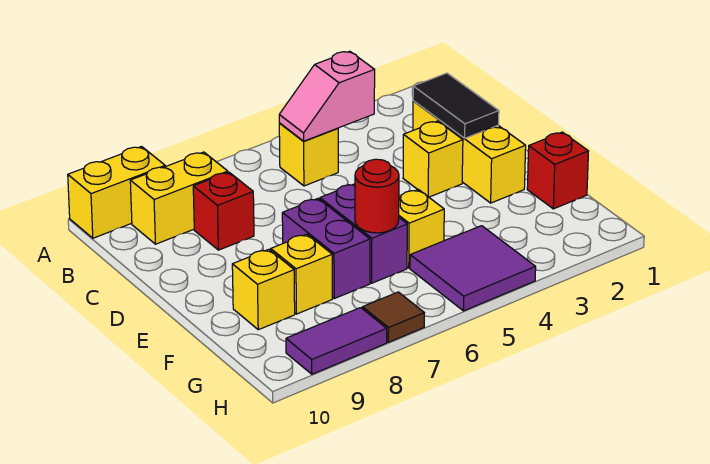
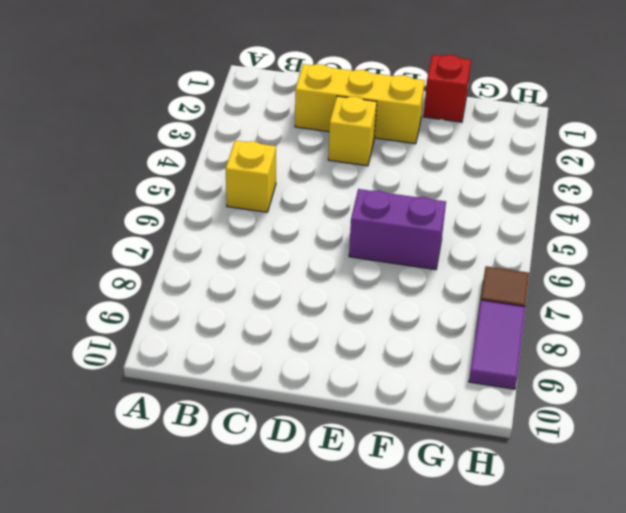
none -> yellow brick A9:A10 level 1
none -> yellow brick B8:B9 level 1
none -> red brick C8 level 1

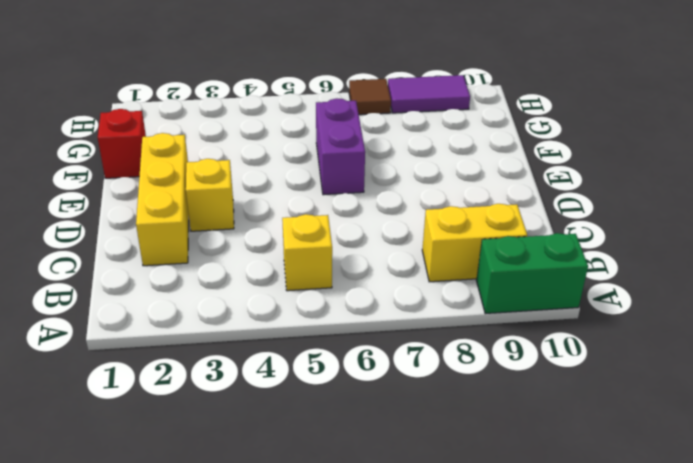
green brick A9:A10 level 1 -> yellow brick A9:A10 level 1
none -> red brick C8 level 1
none -> purple brick E7:F7 level 1
none -> yellow brick F5 level 1

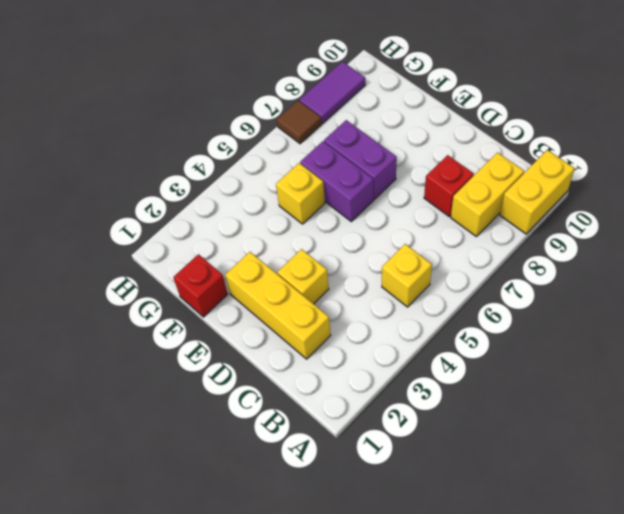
none -> yellow brick F8 level 1
none -> yellow brick F9 level 1
none -> purple tile G4:H5 level 1

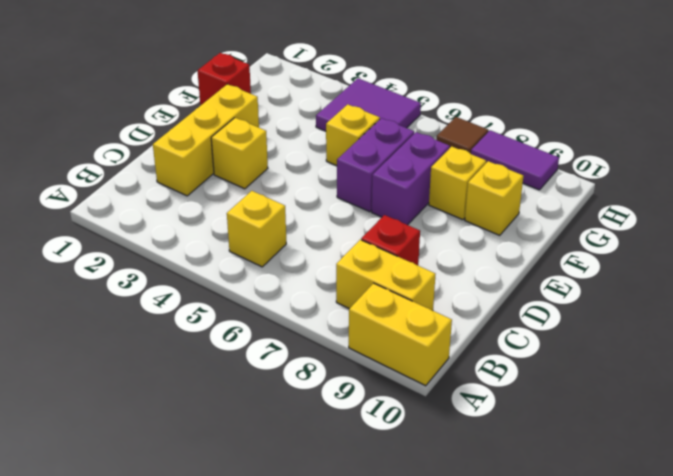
none -> pink slope B4:B5 level 2 top 4
none -> black tile C2:D2 level 2
none -> red round brick F6 level 2

